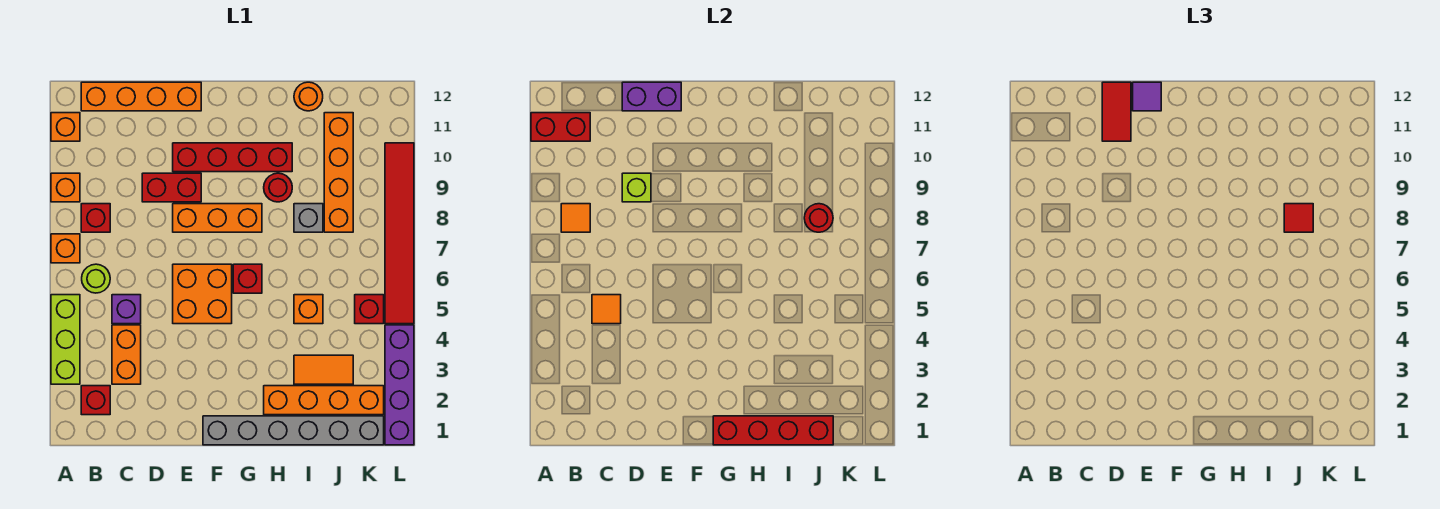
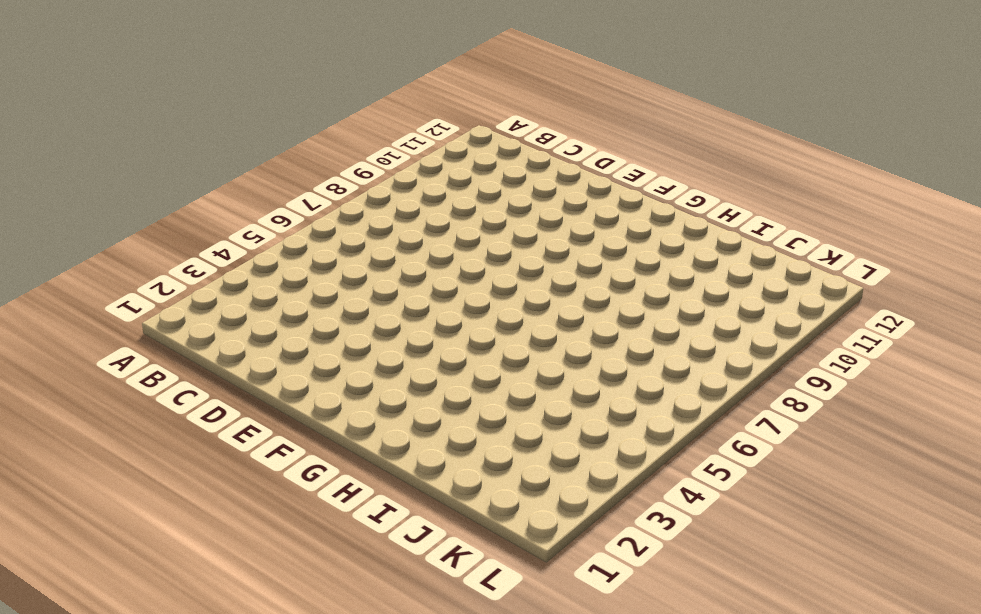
none -> lime brick A3:A5 level 1
none -> orange brick A7 level 1
none -> orange brick A9 level 1
none -> orange brick A11 level 1

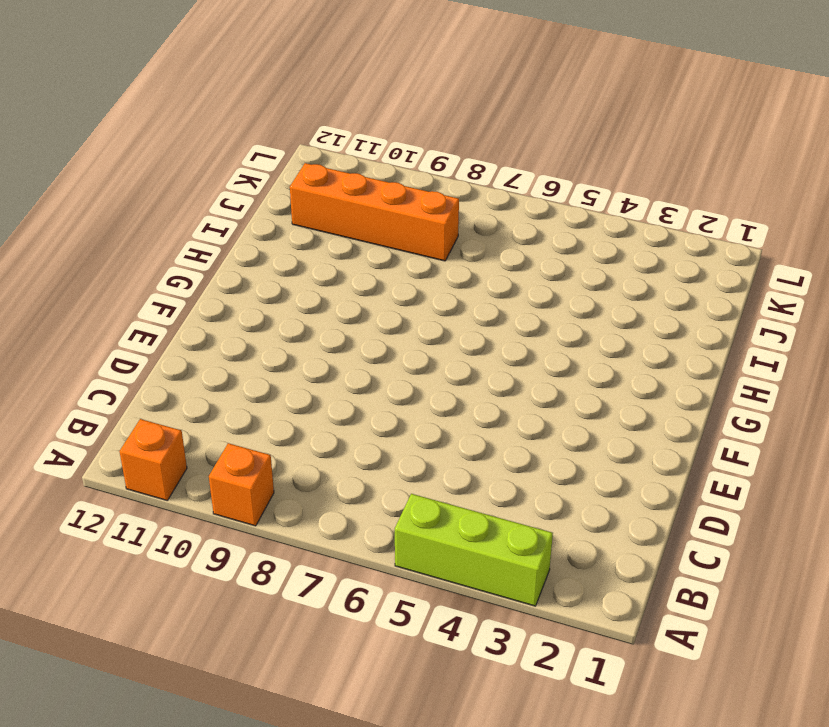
none -> orange brick A7 level 1
none -> red brick B2 level 1
none -> lime round brick B6 level 1
none -> red brick B8 level 1

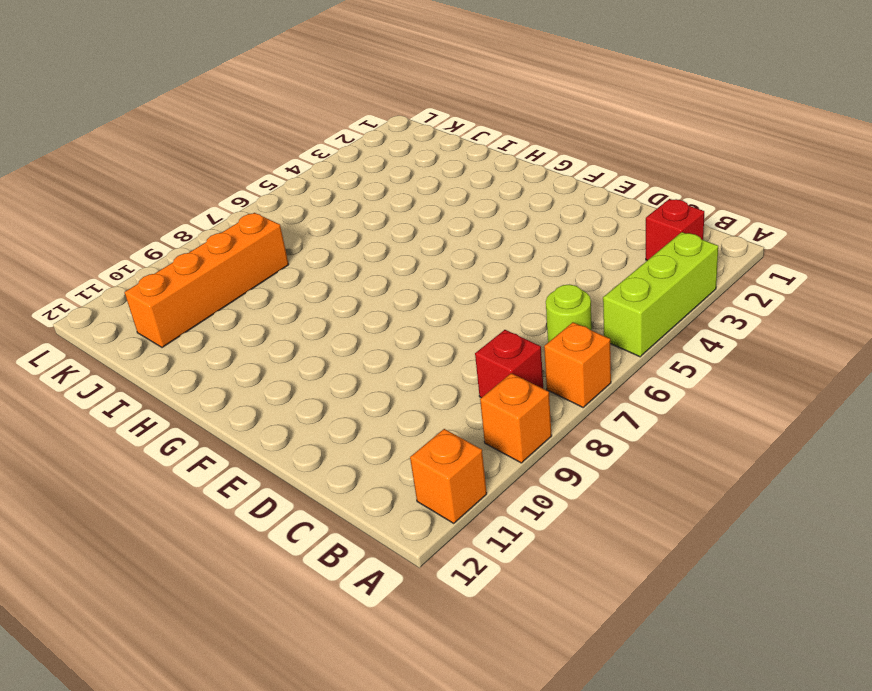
none -> orange brick B12:E12 level 1
none -> orange brick C3:C4 level 1
none -> purple brick C5 level 1
none -> red brick D9:E9 level 1

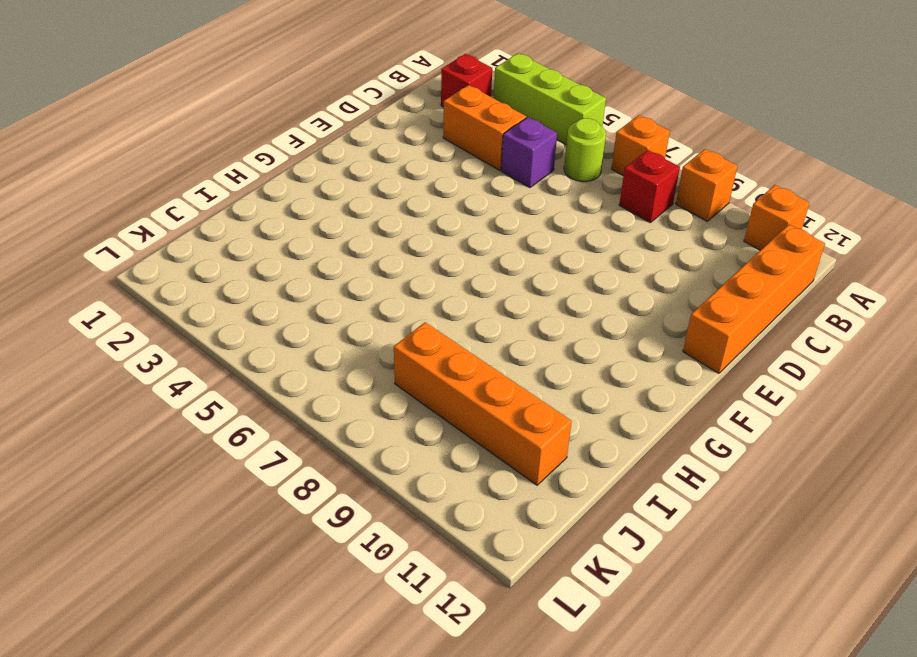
none -> red brick D9:E9 level 1
none -> orange brick E5:F6 level 1
none -> orange brick E8:G8 level 1
none -> red brick E10:H10 level 1

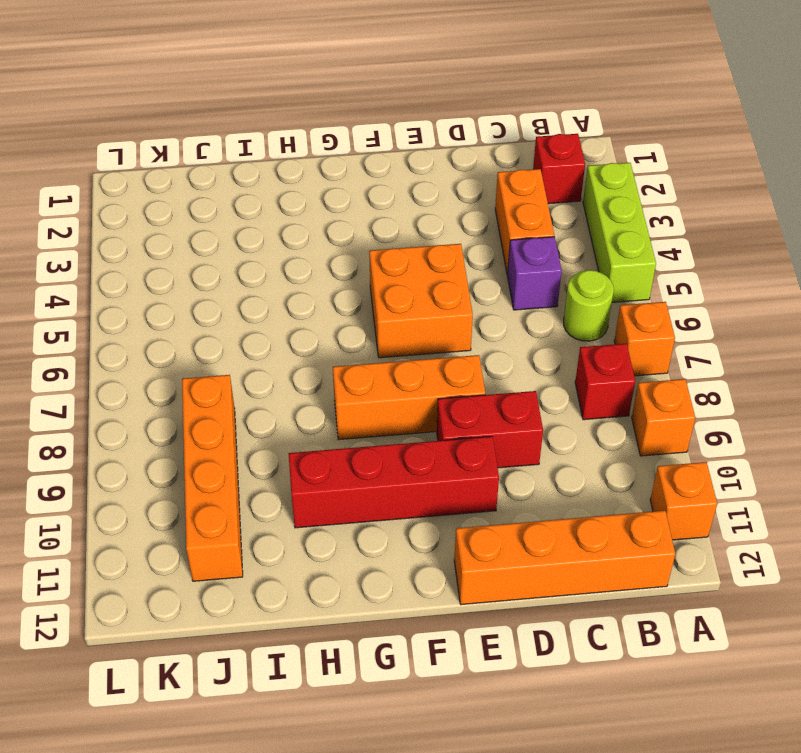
none -> grey brick F1:K1 level 1
none -> red brick G6 level 1
none -> orange brick H2:K2 level 1
none -> red round brick H9 level 1

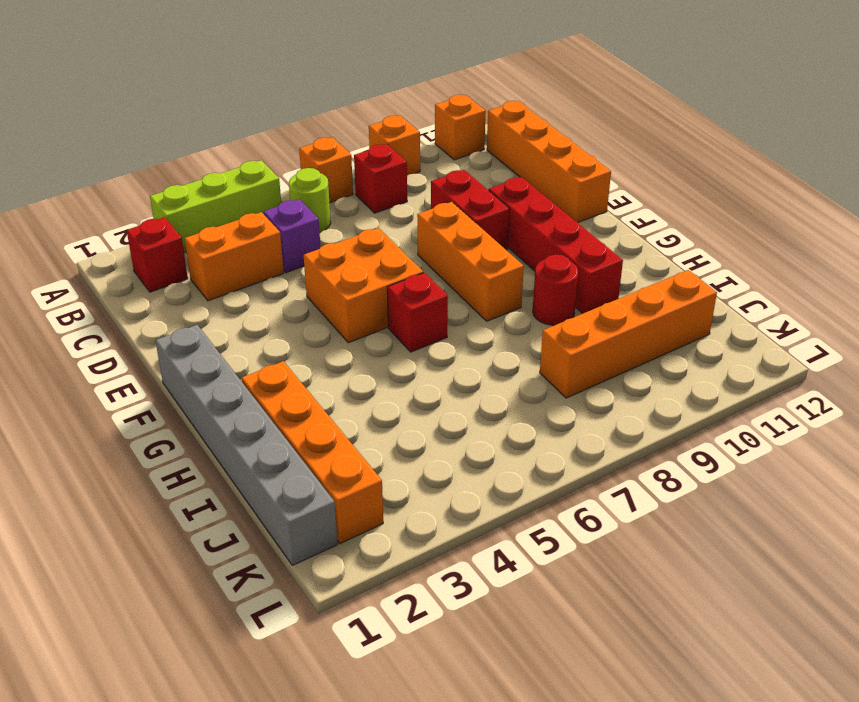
none -> orange tile I3:J3 level 1
none -> orange brick I5 level 1
none -> grey brick I8 level 1
none -> orange round brick I12 level 1

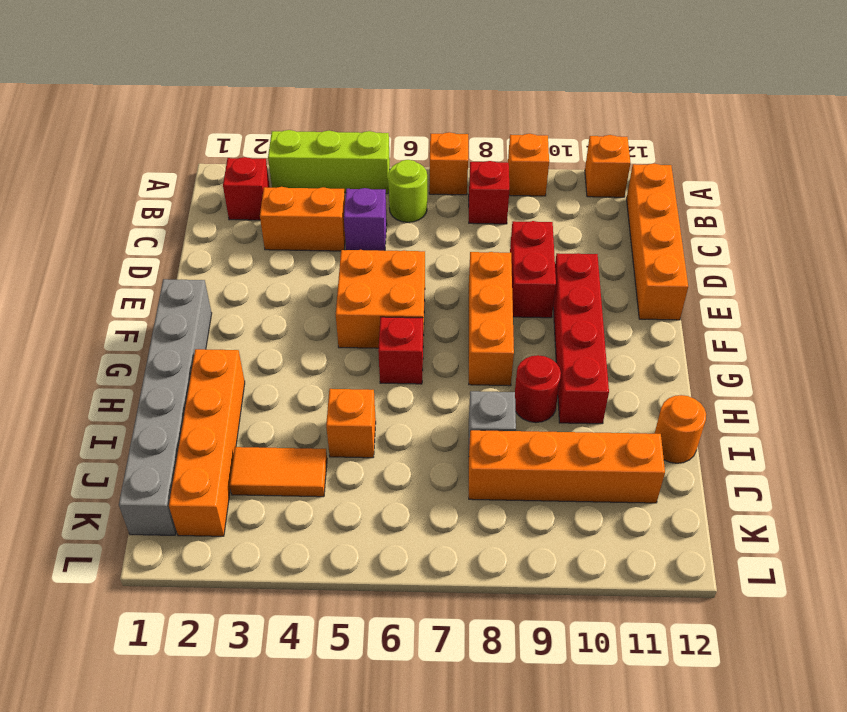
orange tile J3:J4 level 1 -> orange tile I3:J3 level 1
none -> red brick K5 level 1
none -> purple brick L1:L4 level 1
none -> red tile L5:L10 level 1
none -> red brick A11:B11 level 2

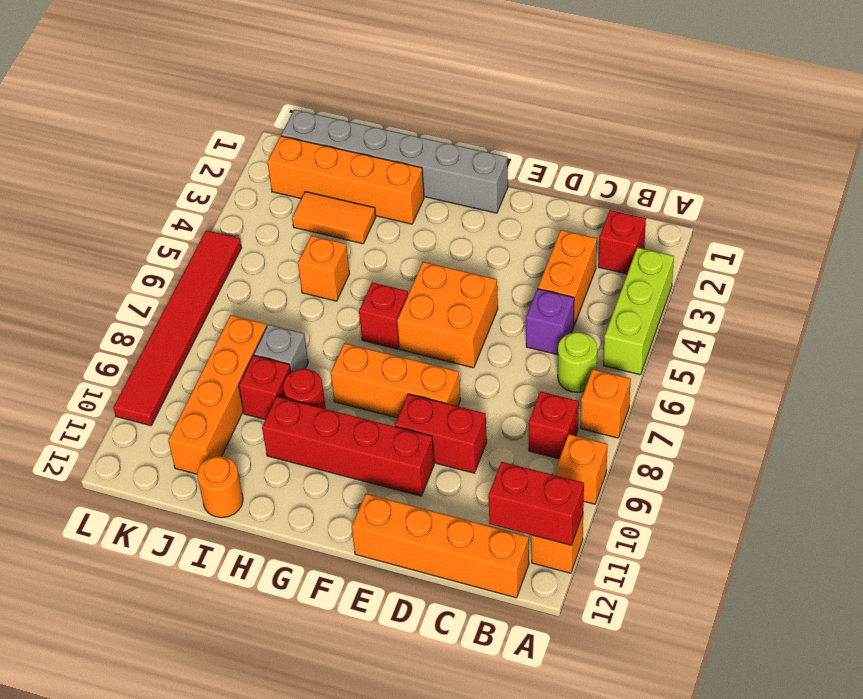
red brick I9 level 1 -> red brick K5 level 1
none -> purple brick L1:L4 level 1
none -> orange tile B8 level 2
none -> orange tile C5 level 2
none -> lime brick D9 level 2

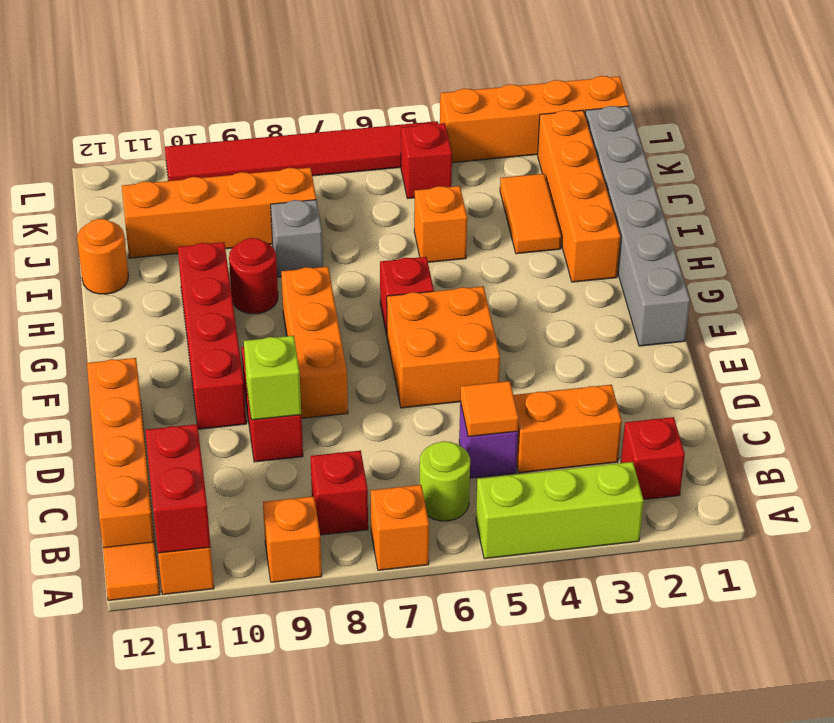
orange tile A12 level 1 -> orange tile B8 level 2
orange brick L1:L4 level 1 -> purple brick L1:L4 level 1
none -> purple brick D12:E12 level 2
none -> red brick G1:J1 level 2
none -> red round brick J8 level 2
none -> red tile D11:D12 level 3

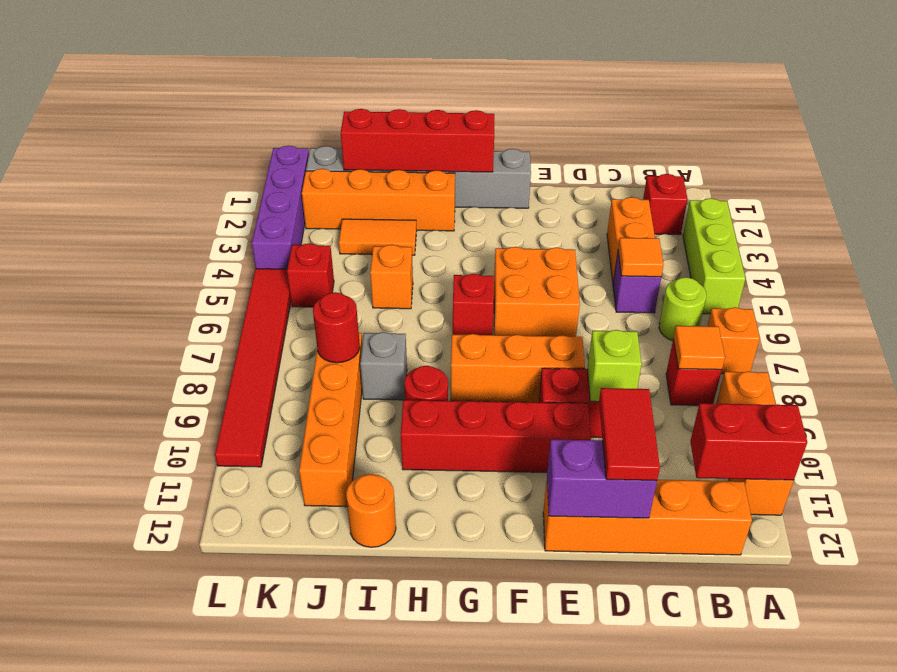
none -> purple tile E12 level 3
none -> red tile J8 level 3

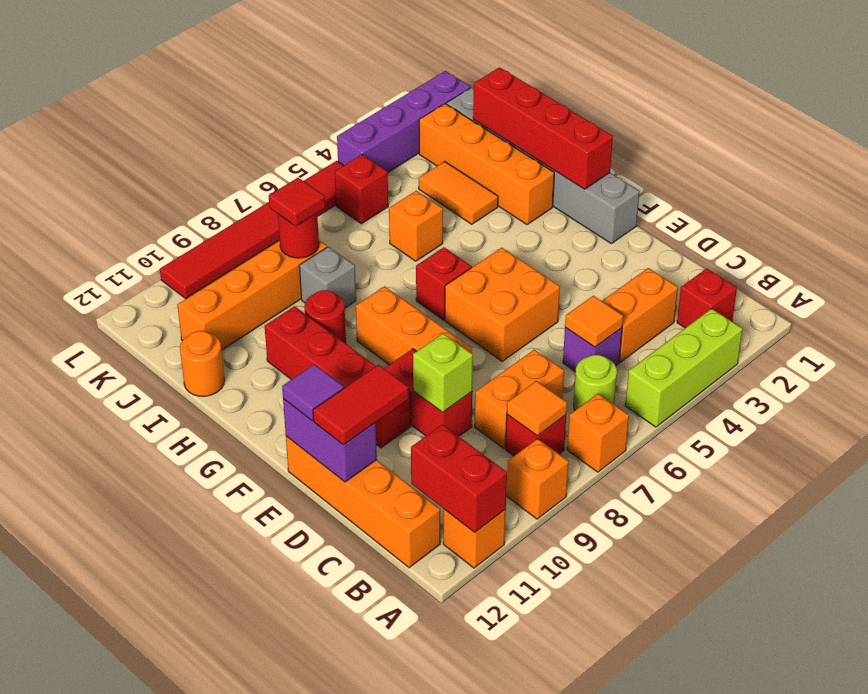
orange brick C7:C8 level 1 -> none

